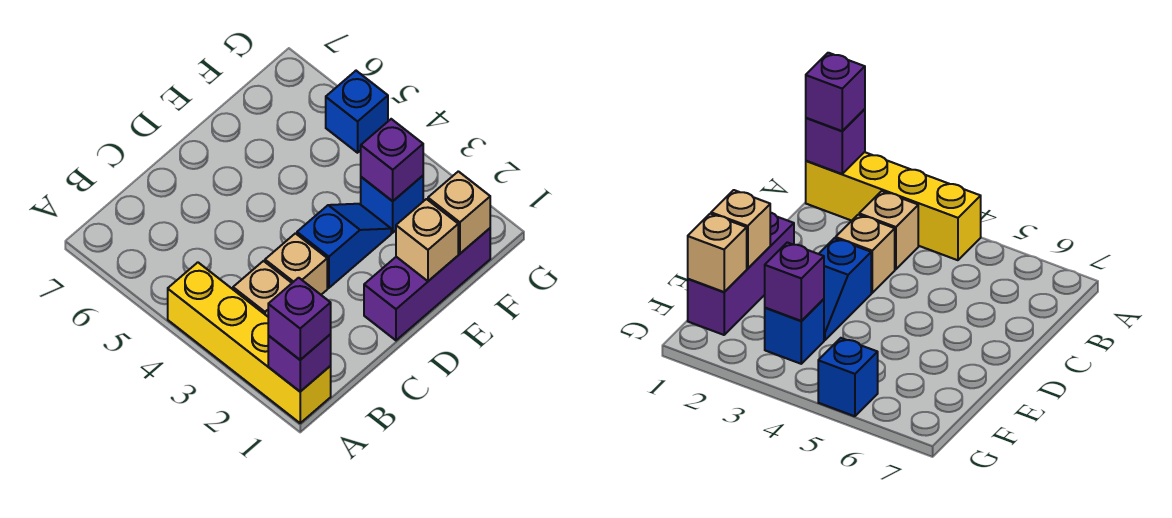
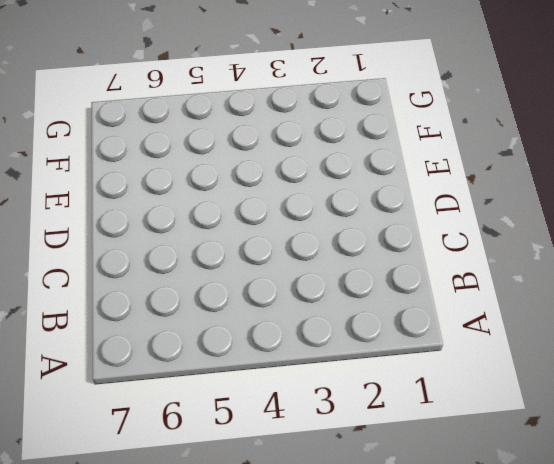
none -> yellow brick A1:A4 level 1
none -> tan brick B3 level 1
none -> tan brick C3 level 1

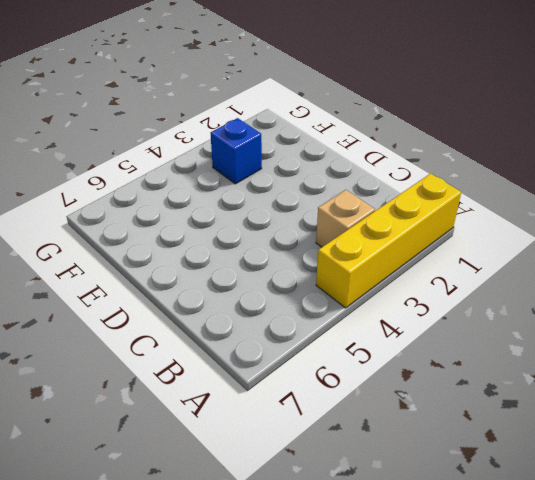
none -> tan brick C3 level 1
none -> purple brick D1:F1 level 1
none -> blue slope D3:E3 level 1 top D

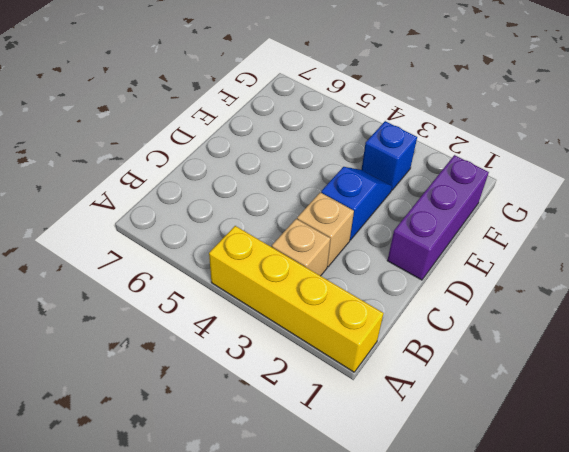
none -> blue brick G5 level 1
none -> purple brick A1 level 2
none -> tan brick E1 level 2

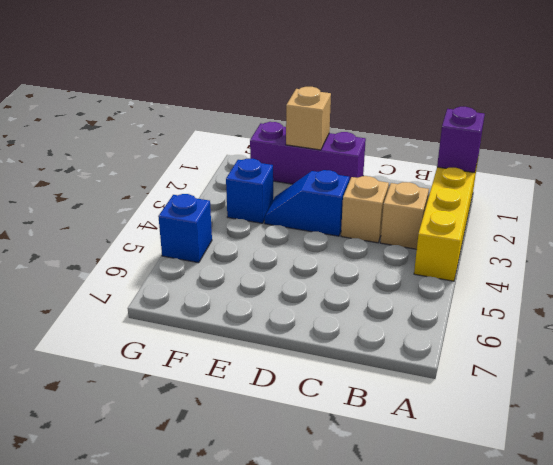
none -> tan brick F1 level 2
none -> purple brick F3 level 2
none -> purple brick A1 level 3

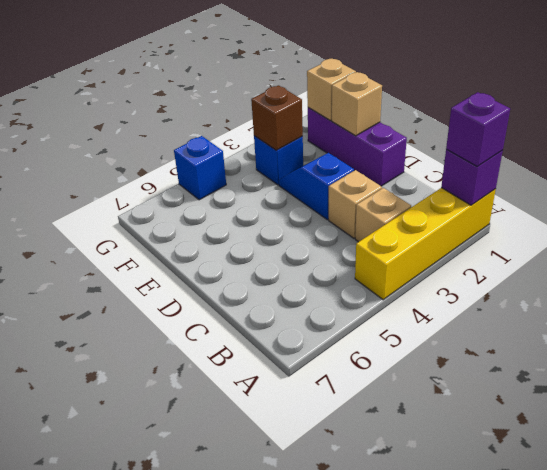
brown brick F3 level 2 -> purple brick F3 level 2

